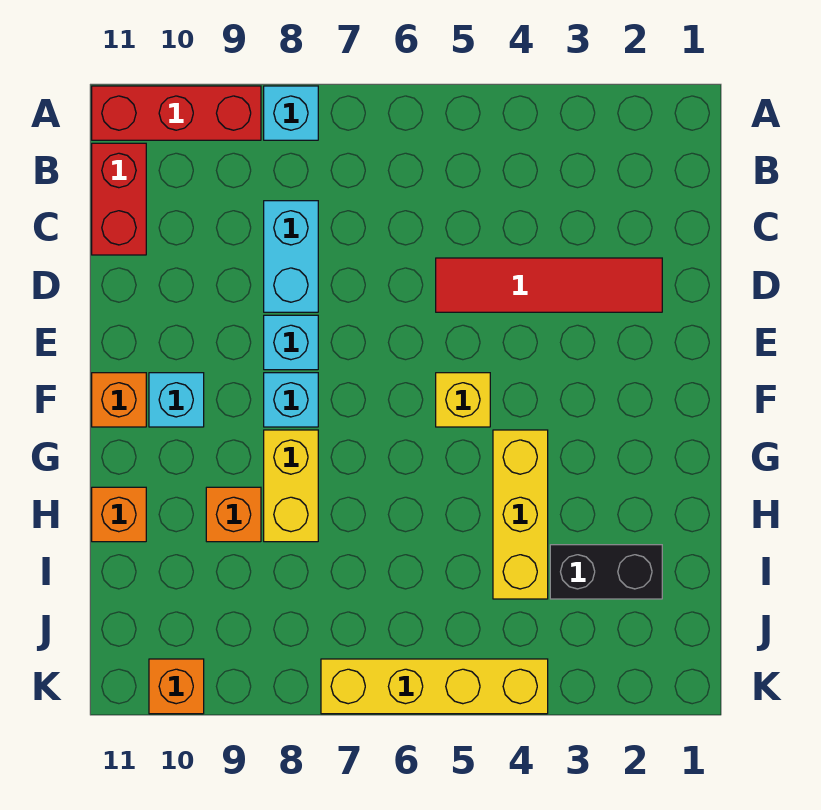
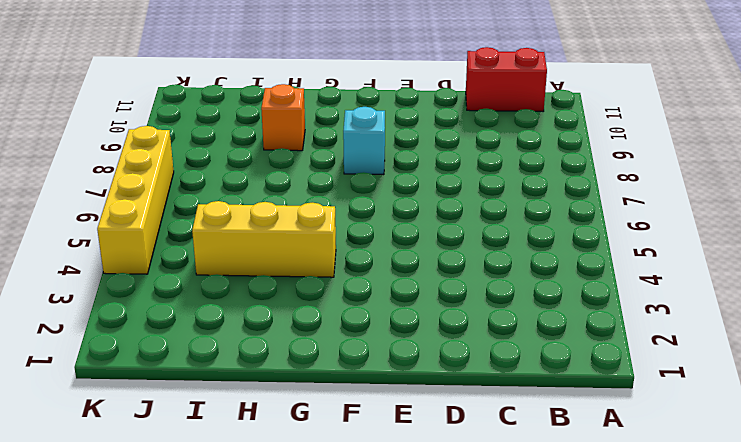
none -> cyan brick A8 level 1
none -> red brick A9:A11 level 1
none -> cyan brick C8:D8 level 1

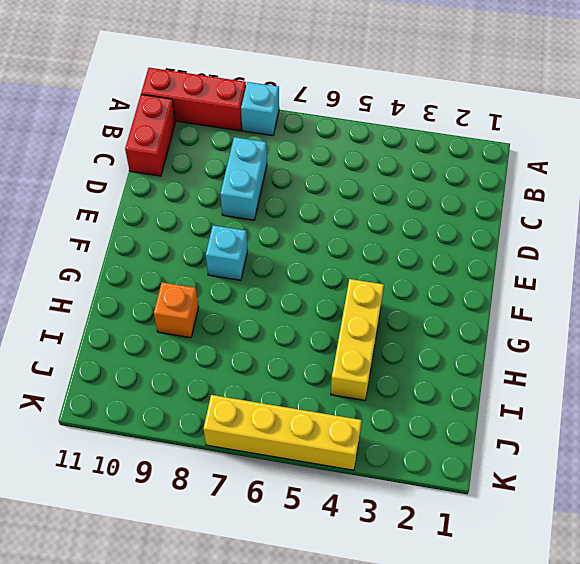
none -> red tile D2:D5 level 1
none -> cyan brick E8 level 1
none -> yellow brick F5 level 1

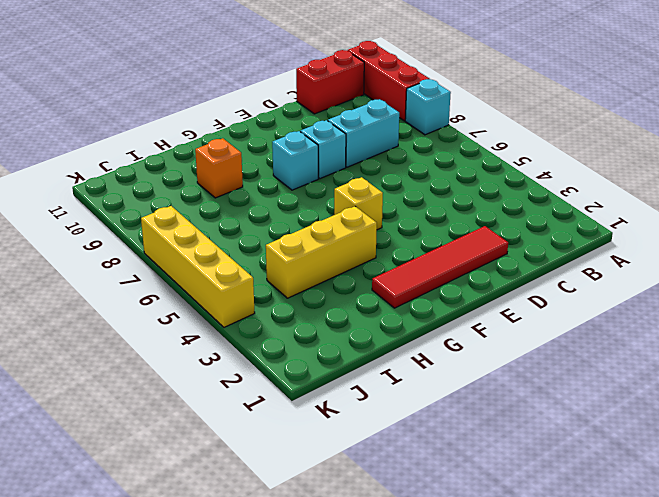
red tile D2:G2 level 1 -> red tile D2:D5 level 1
none -> cyan brick F10 level 1
none -> orange brick F11 level 1
none -> yellow brick G8:H8 level 1

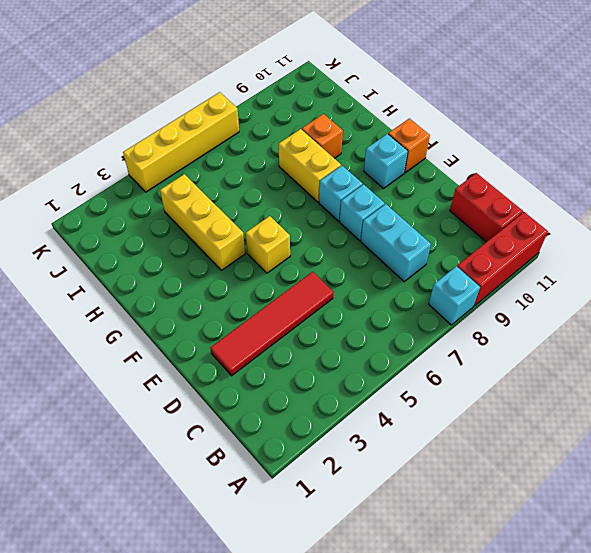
none -> orange brick H11 level 1
none -> black brick I2:I3 level 1
none -> orange brick K10 level 1

